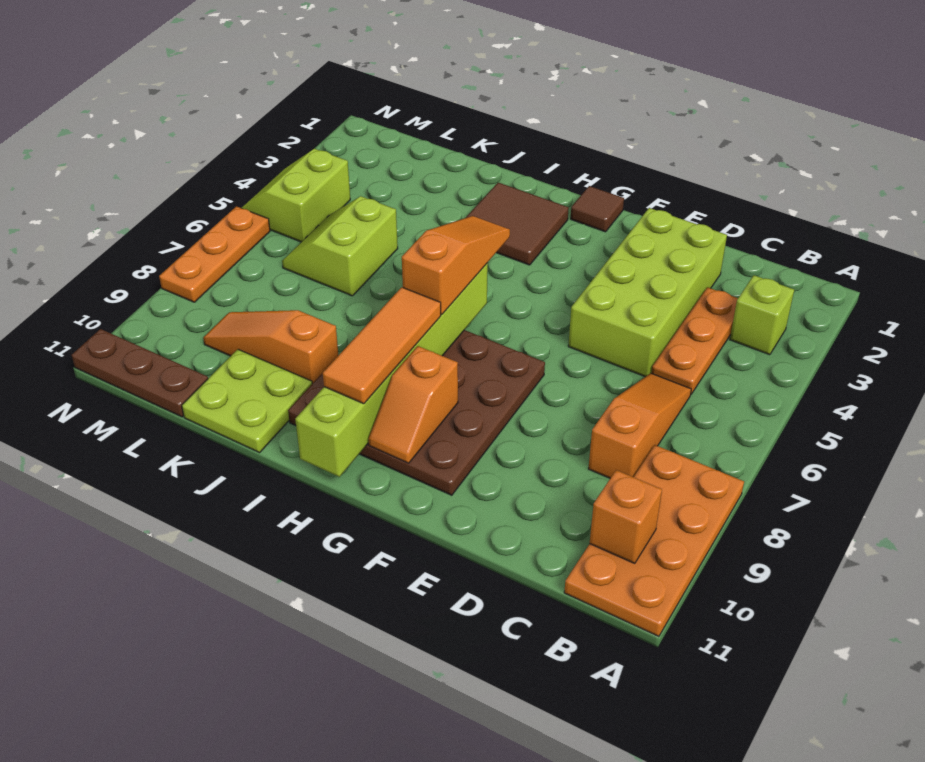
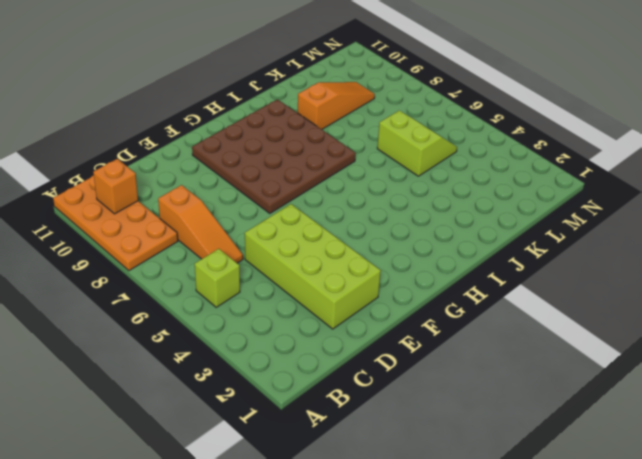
lime brick B5 level 1 -> lime brick B3 level 1
none -> orange plate C3:C5 level 1
none -> brown tile G1 level 1
none -> brown tile H2:I3 level 1

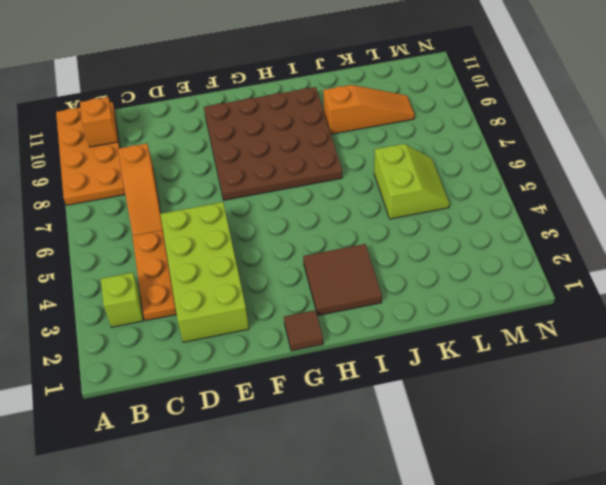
none -> lime plate J10:K11 level 1
none -> brown plate L11:N11 level 1
none -> lime slope M4:N5 level 1 top M

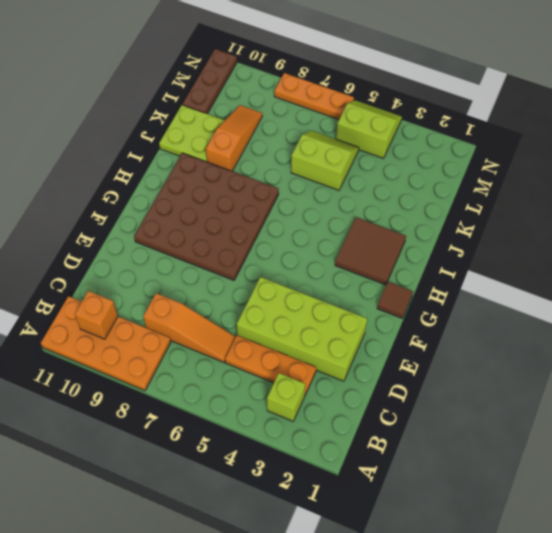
none -> orange slope G9:G10 level 2 top 9
none -> lime brick H6:H11 level 2
none -> orange slope H5:H7 level 3 top 7

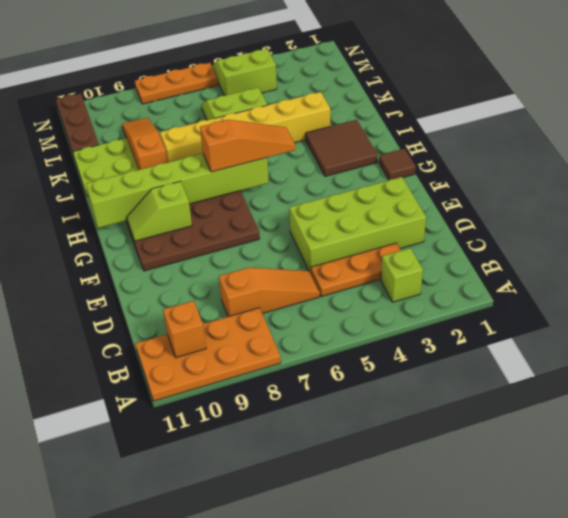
lime slope G9:G10 level 2 top 9 -> orange slope G9:G10 level 2 top 9
yellow brick J3:J8 level 1 -> none
none -> orange tile H8:H10 level 3

